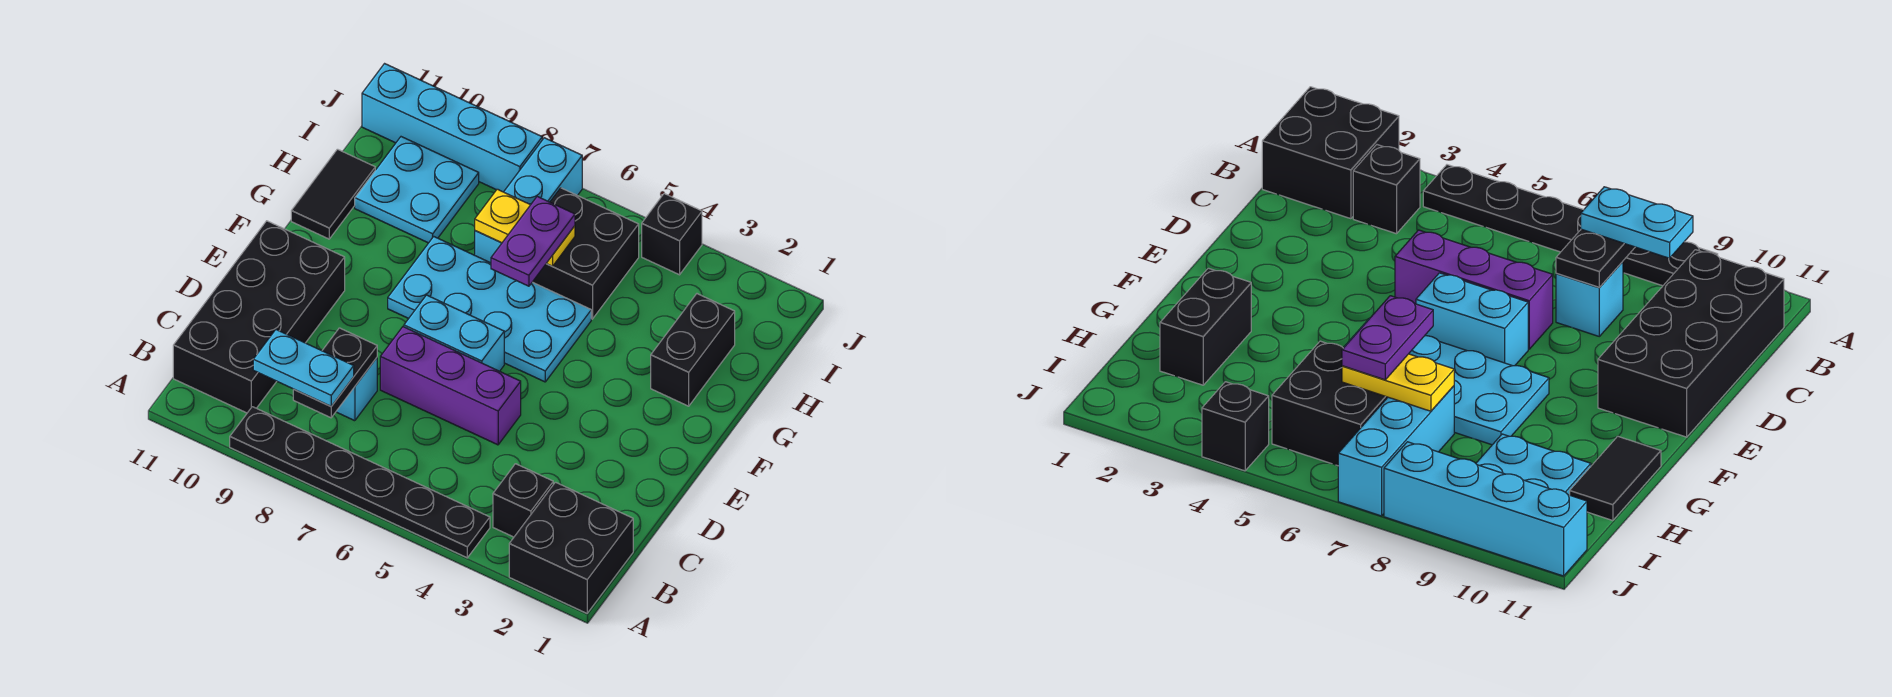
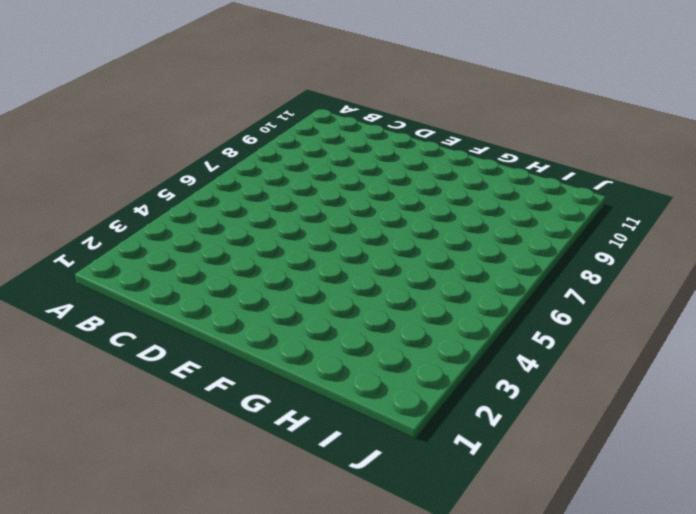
none -> black brick A1:B2 level 1
none -> black plate A4:A9 level 1
none -> black brick B3 level 1

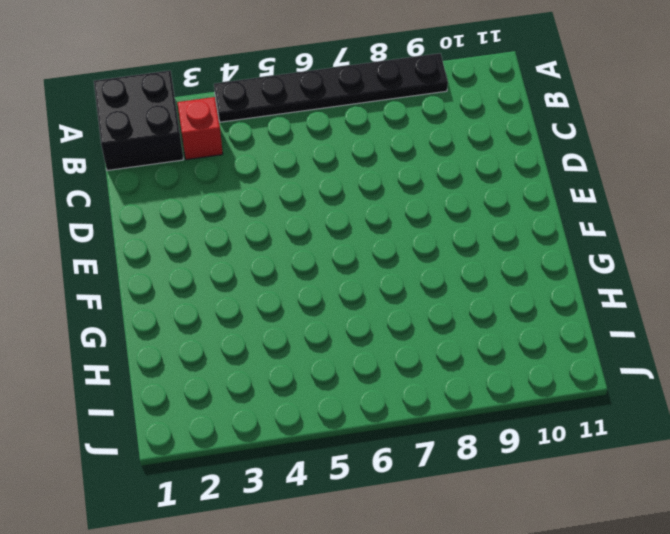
red brick B3 level 1 -> black brick B3 level 1
none -> black brick B10:E11 level 1
none -> cyan brick C8 level 1
none -> purple brick D5:D7 level 1

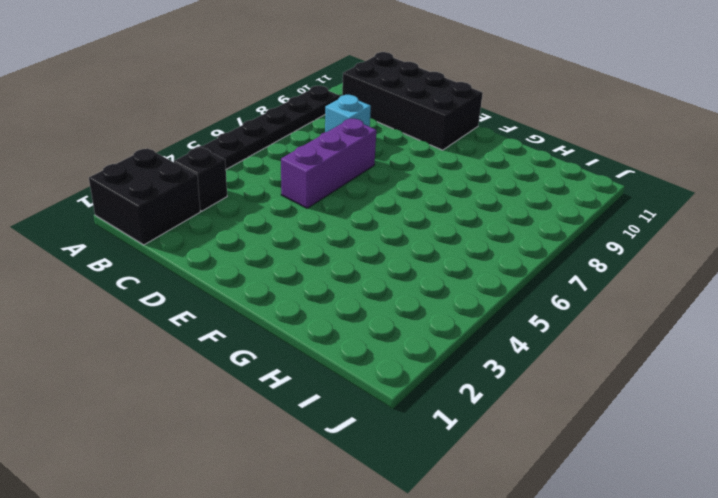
none -> cyan brick E6:E7 level 1
none -> cyan plate F5:G8 level 1
none -> black brick G2:H2 level 1

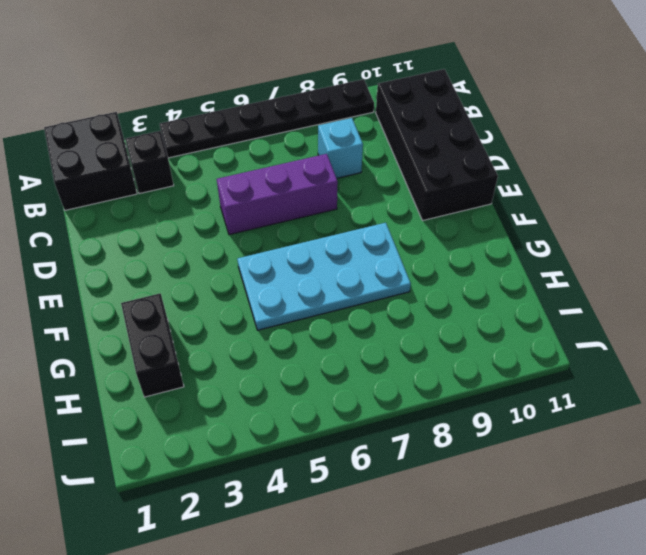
none -> cyan brick E6:E7 level 1
none -> black tile G11:H11 level 1
none -> black brick H5:I6 level 1

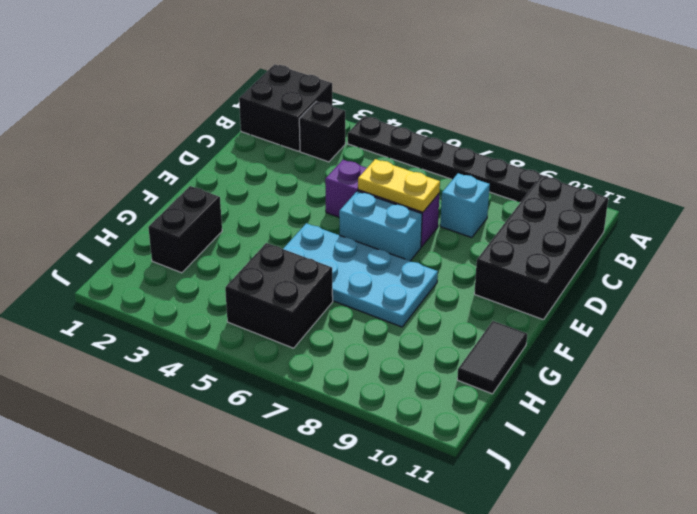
yellow plate D6:D7 level 2 -> yellow plate H6:H7 level 2
none -> cyan brick H7:J7 level 1
none -> cyan plate H9:I10 level 1
none -> black brick J4 level 1

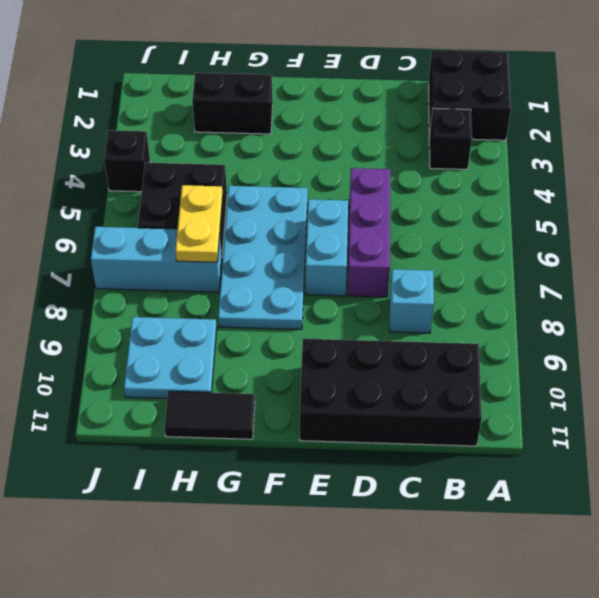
none -> black plate A4:A9 level 1
none -> cyan brick J8:J11 level 1
none -> black plate B8:C8 level 2

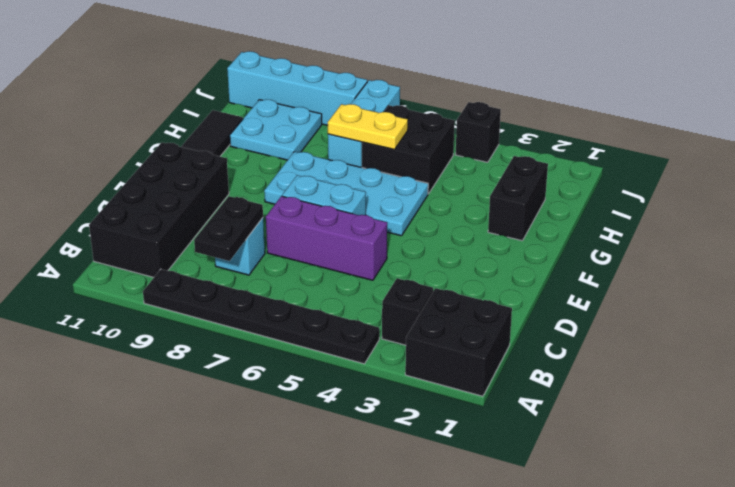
none -> cyan plate B8:B9 level 3
none -> purple plate G6:H6 level 3

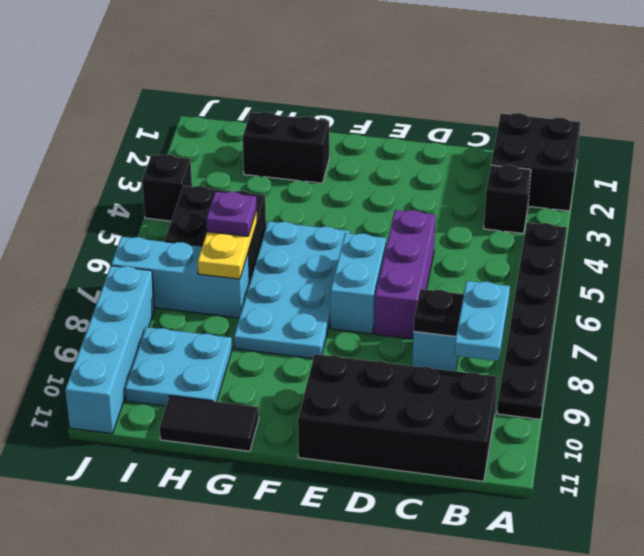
purple plate H6 level 3 -> purple plate G6:H6 level 3

